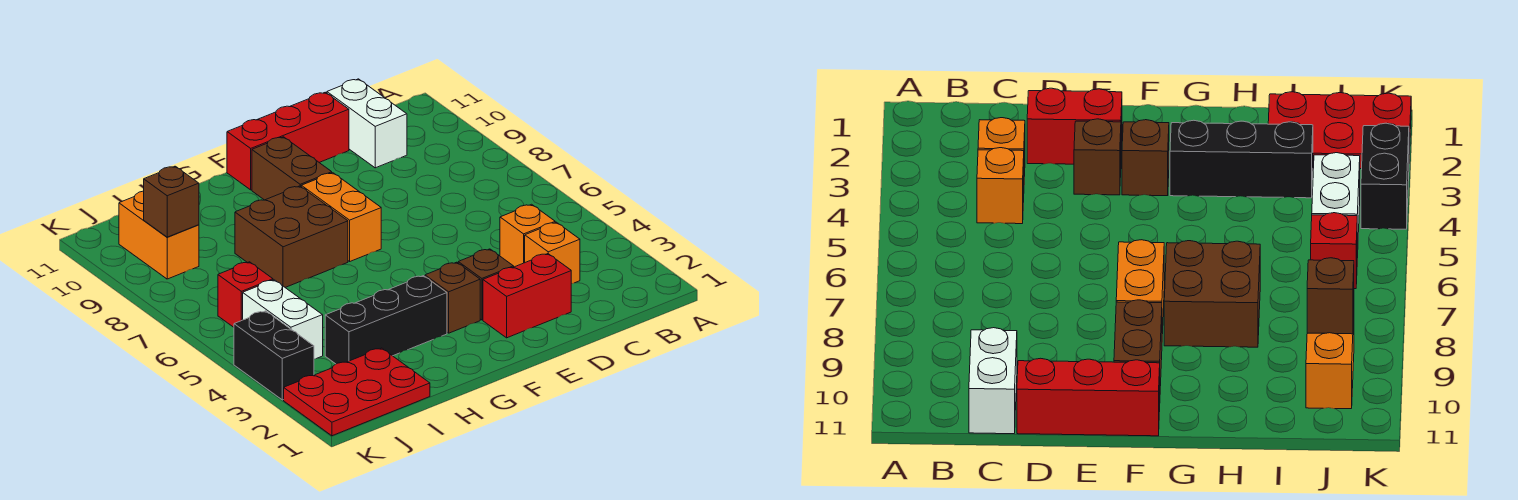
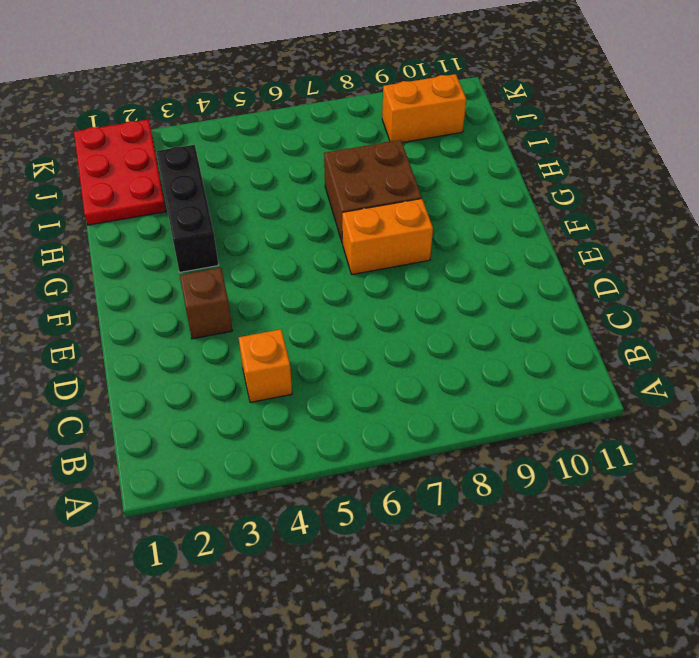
none -> orange brick C3 level 1
none -> white brick C10:C11 level 1
none -> red brick D2:E2 level 1

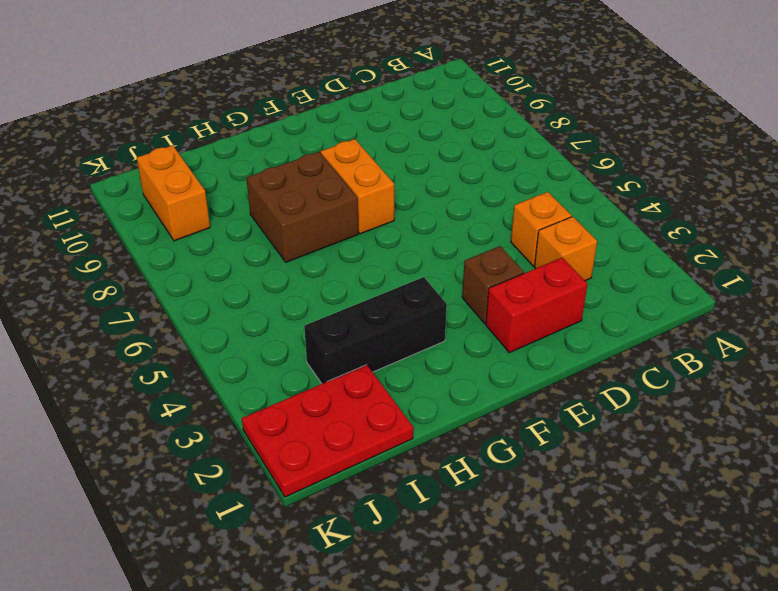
none -> white brick C10:C11 level 1
none -> red brick D11:F11 level 1
none -> brown brick F3 level 1

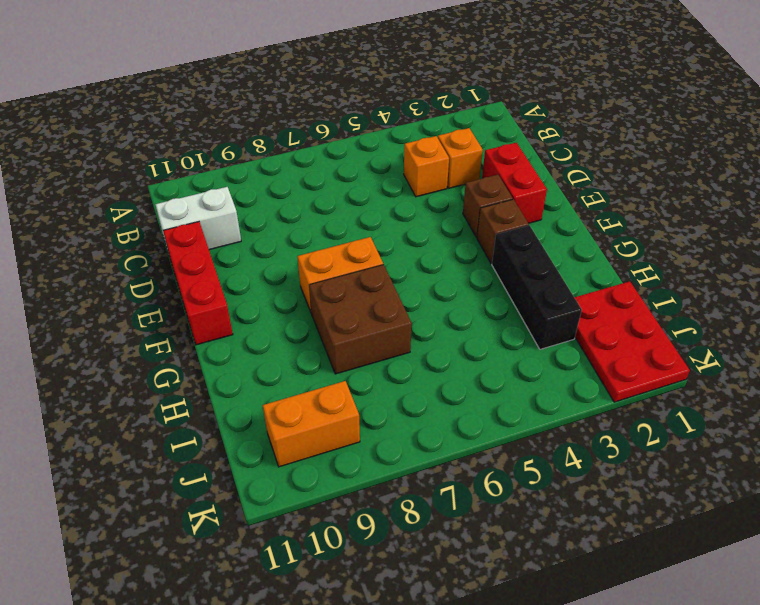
none -> brown brick F9:F10 level 1
none -> white brick J4:J5 level 1
none -> red brick J6 level 1

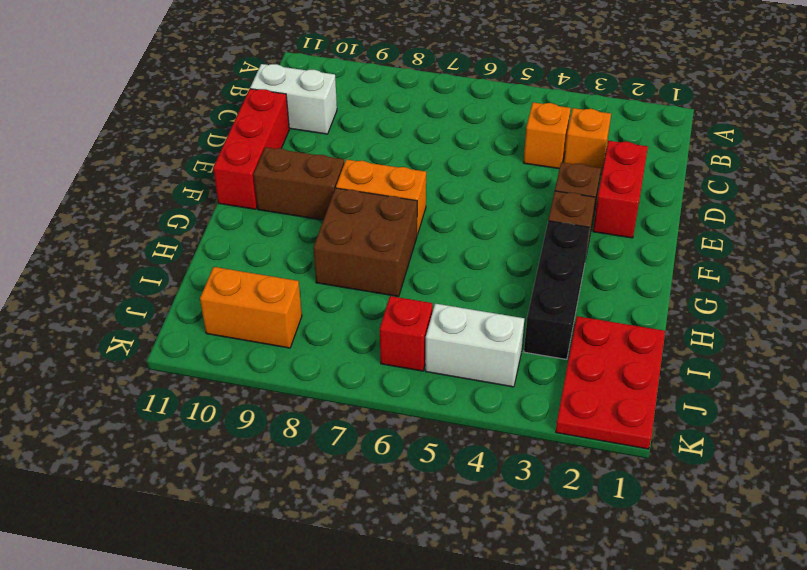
none -> black brick K3:K4 level 1
none -> brown brick J9 level 2

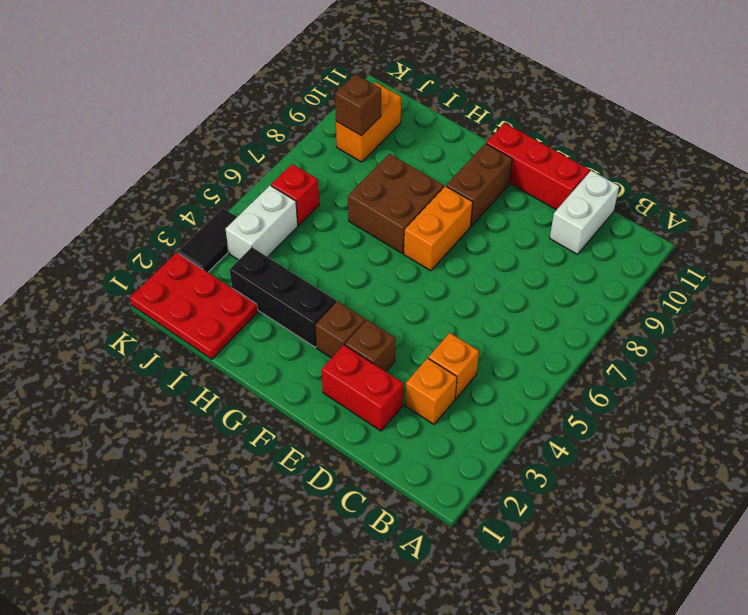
black tile K3:K4 level 1 -> black brick K3:K4 level 1

